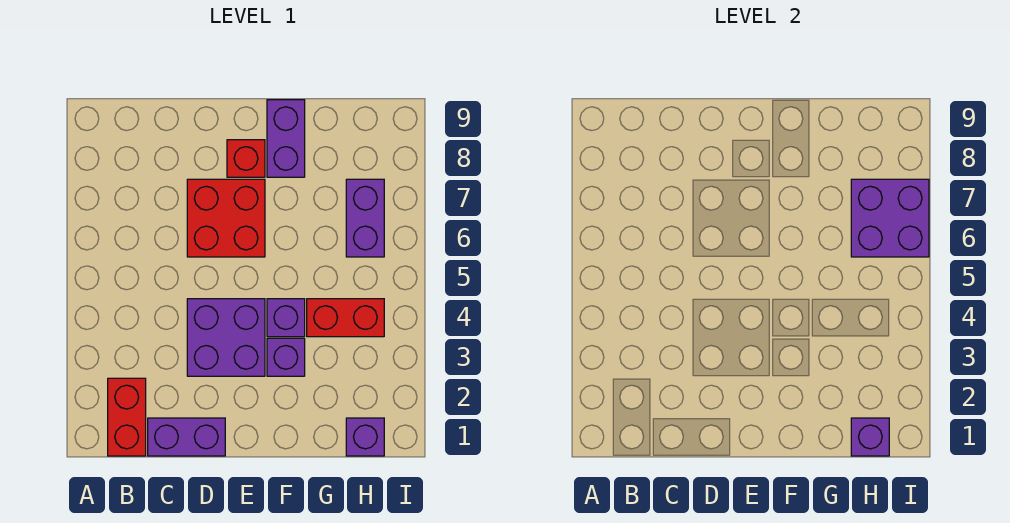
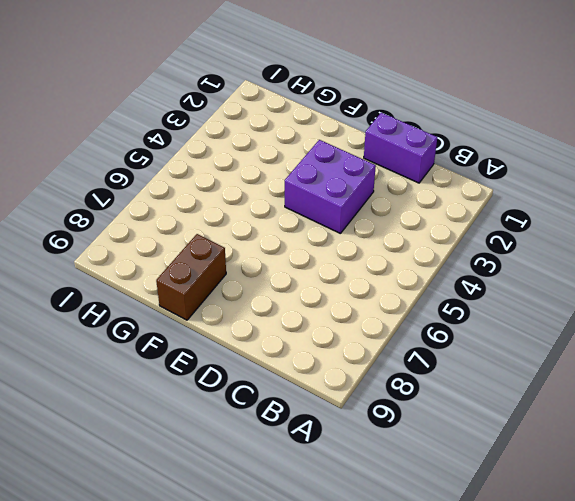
brown brick F8:F9 level 1 -> purple brick F8:F9 level 1
none -> red brick B1:B2 level 1
none -> red brick D6:E7 level 1
none -> red brick E8 level 1

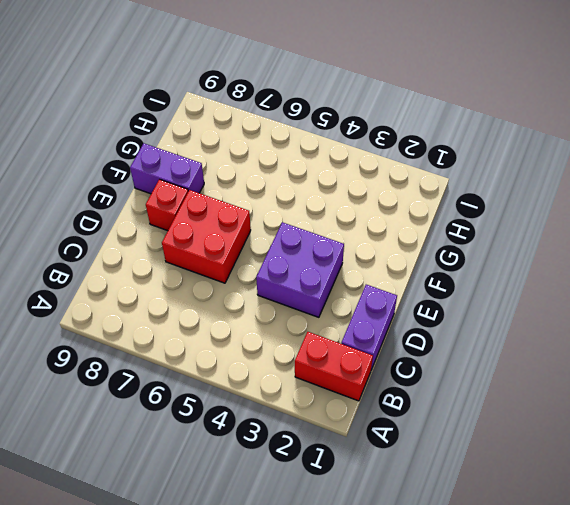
none -> purple brick F3 level 1
none -> purple brick F4 level 1
none -> red brick G4:H4 level 1

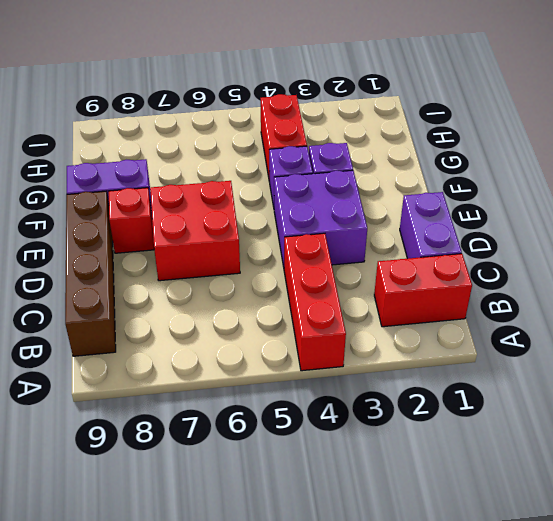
red brick A4:C4 level 1 -> none
brown brick B9:E9 level 1 -> none
none -> purple brick H1 level 1
none -> purple brick H6:H7 level 1
none -> purple brick H1 level 2

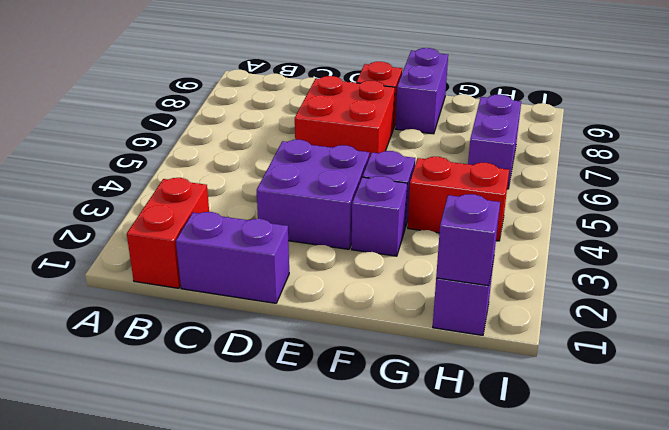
none -> purple brick H6:I7 level 2

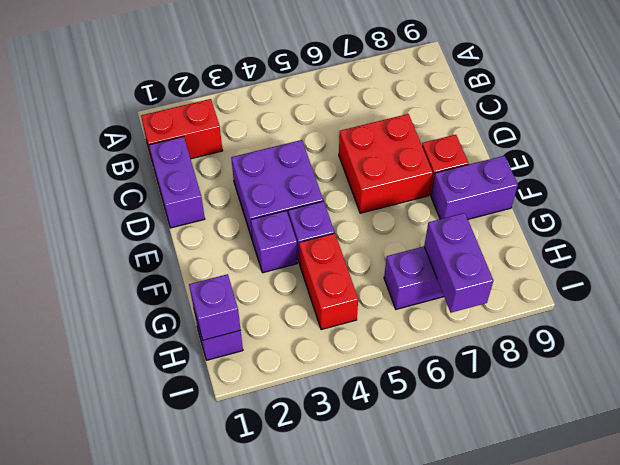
purple brick H7:I7 level 2 -> purple brick H6:I7 level 2

